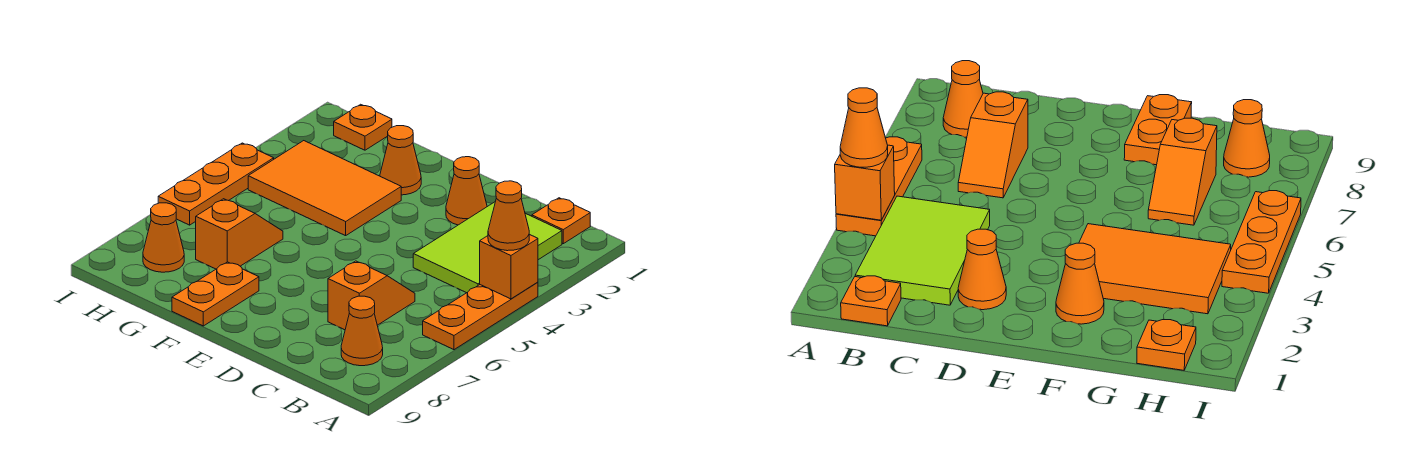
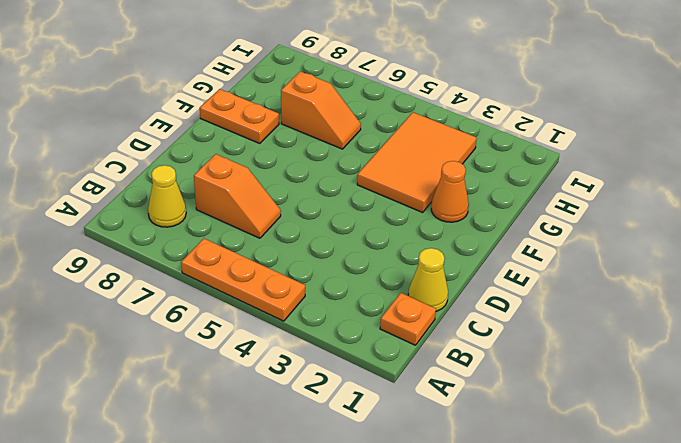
yellow cone B8 level 1 -> orange cone B8 level 1
yellow cone C1 level 1 -> none
none -> lime tile B2:C4 level 1
none -> orange cone D2 level 1
none -> orange plate H1 level 1

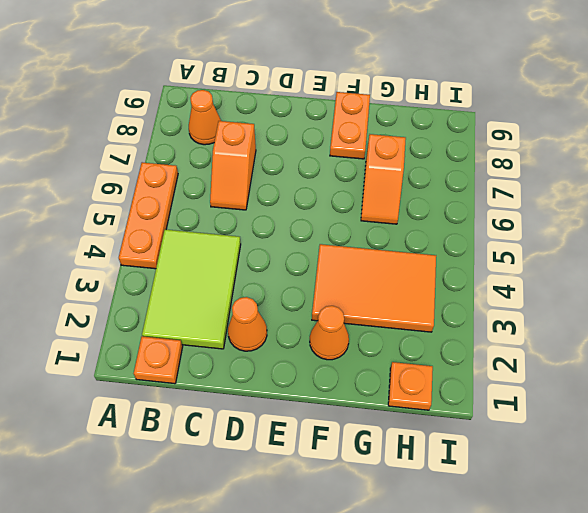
none -> orange cone H8 level 1
none -> orange plate I4:I6 level 1
none -> orange brick A4 level 2

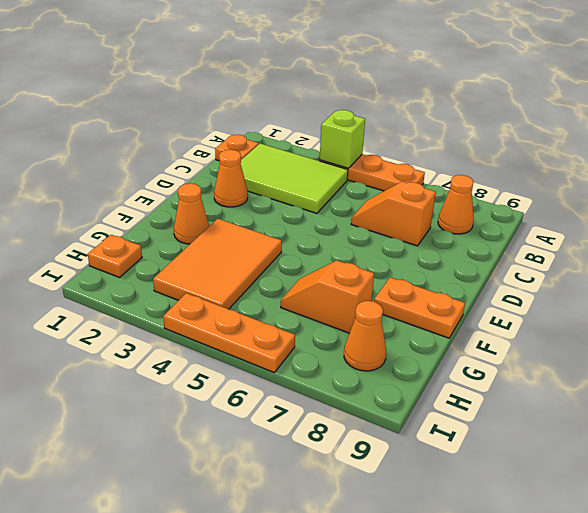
lime brick A4 level 2 -> orange brick A4 level 2
none -> orange cone A4 level 3

